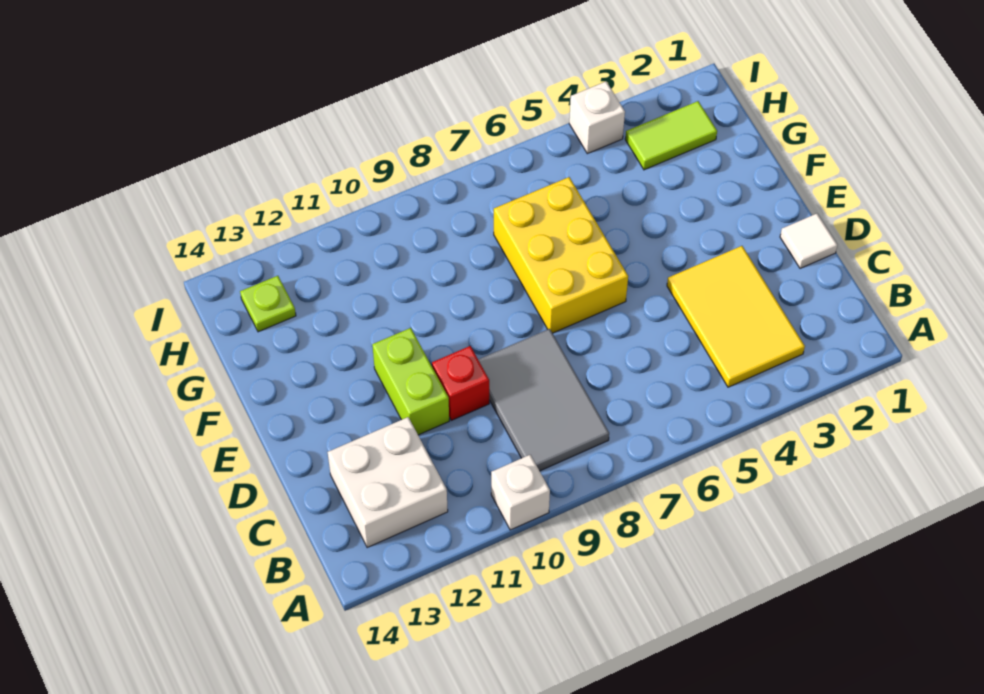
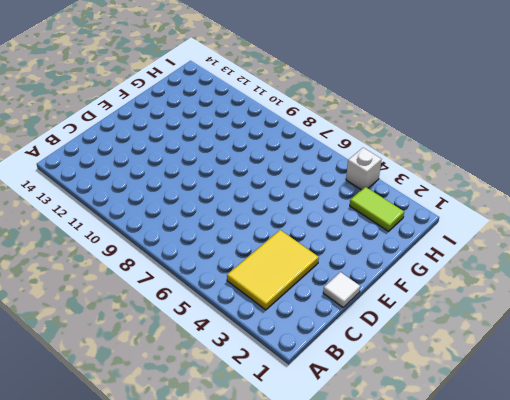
none -> white brick A10 level 1
none -> grey tile B8:D9 level 1

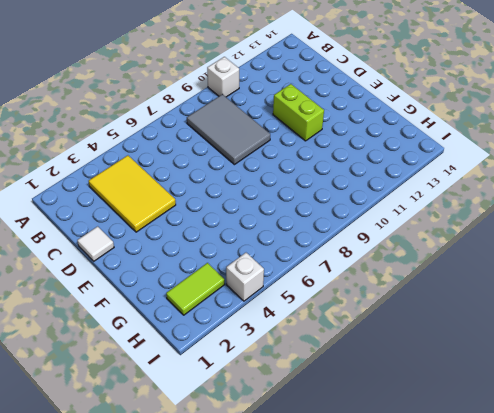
none -> white brick B12:C13 level 1
none -> red brick D10 level 1

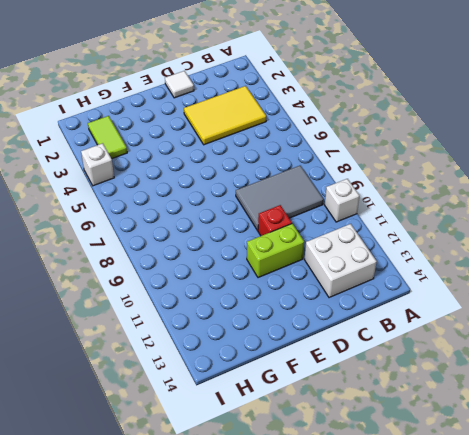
none -> yellow brick E6:G7 level 1
none -> lime plate H13 level 1

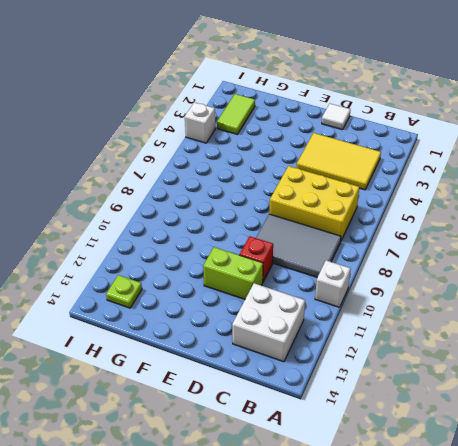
yellow brick B6:D7 level 1 -> yellow brick E6:G7 level 1

